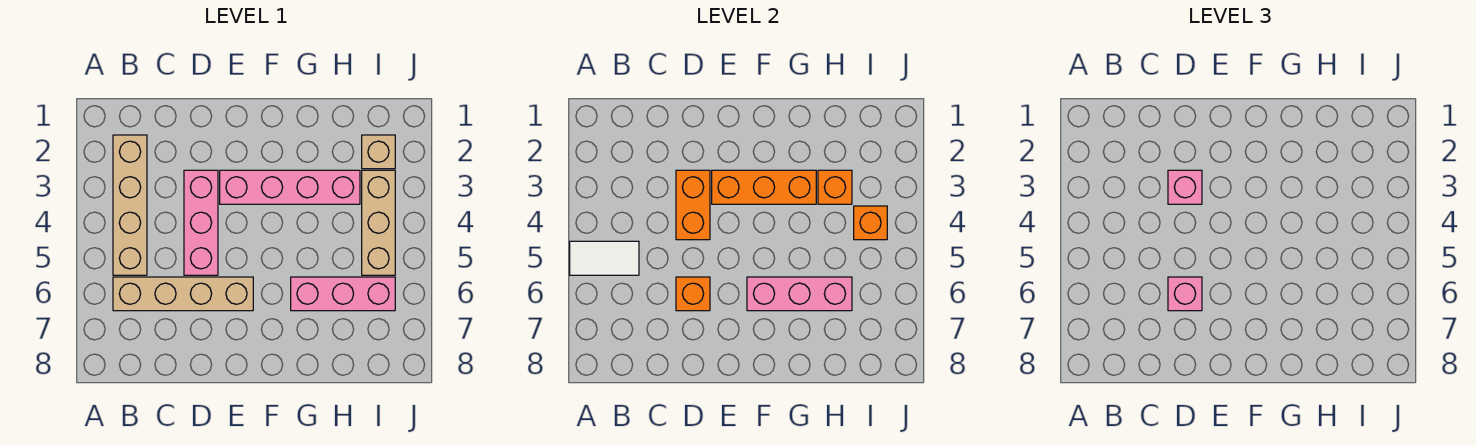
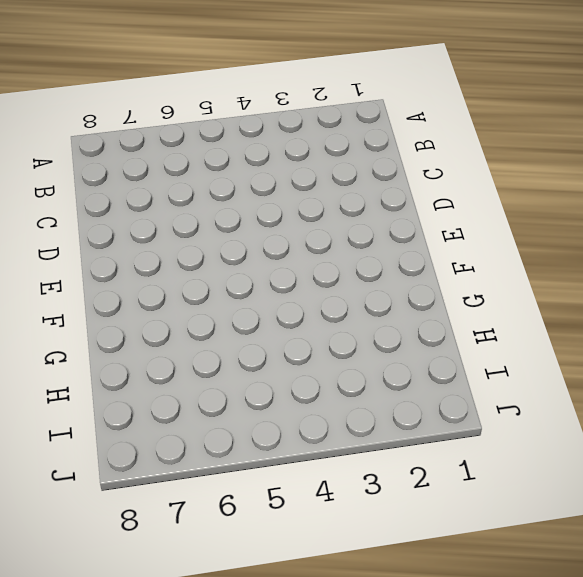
none -> tan brick B2:B5 level 1
none -> tan brick B6:E6 level 1
none -> pink brick D3:D5 level 1

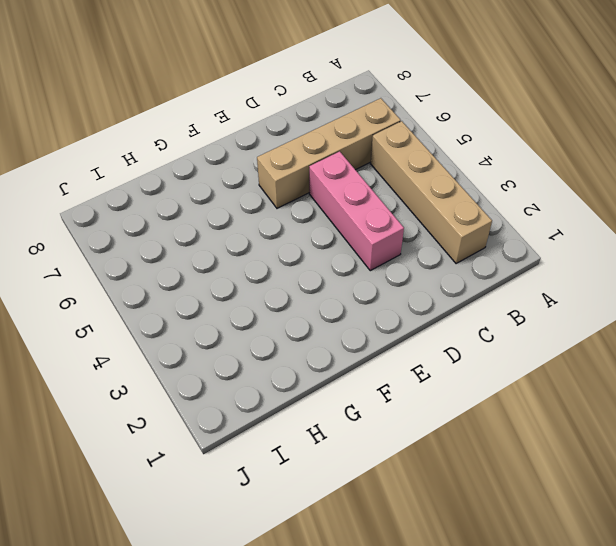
none -> pink brick E3:H3 level 1
none -> pink brick G6:I6 level 1
none -> tan brick I2 level 1

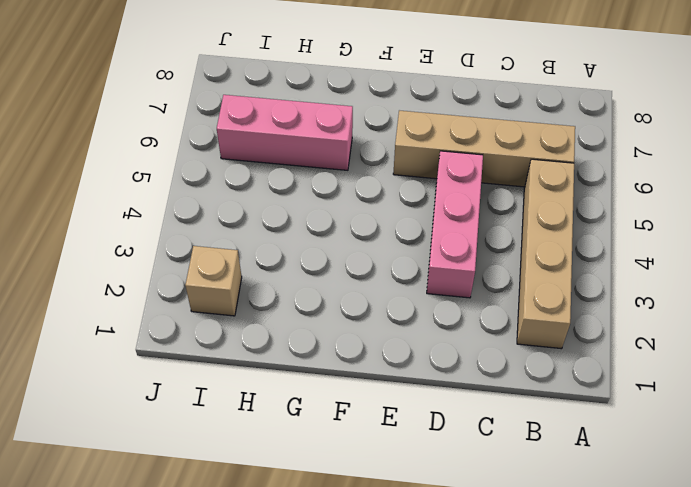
none -> pink brick E3:H3 level 1
none -> tan brick I3:I5 level 1
none -> white tile A5:B5 level 2

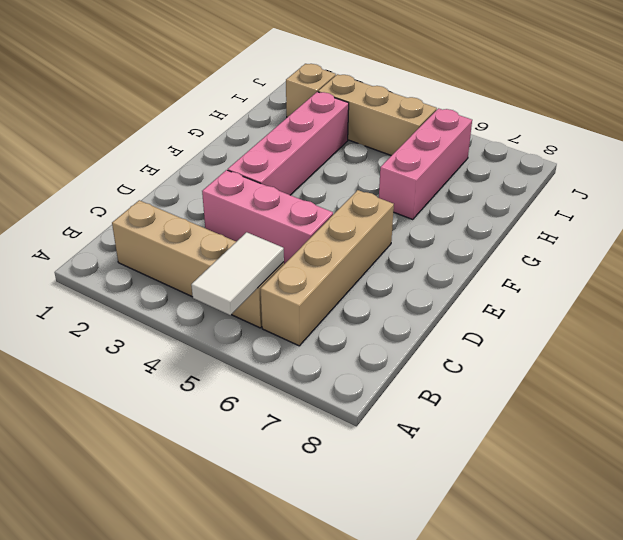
none -> orange brick D3:D4 level 2
none -> orange brick D6 level 2
none -> orange brick E3:G3 level 2

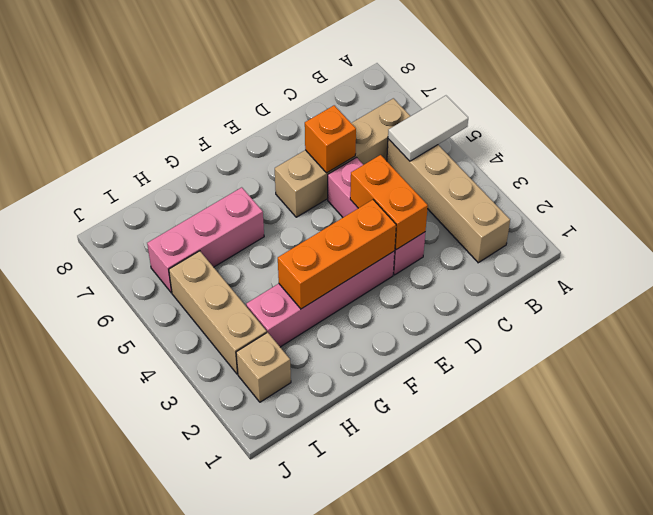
none -> pink brick F6:H6 level 2
none -> orange brick H3 level 2
none -> orange brick I4 level 2

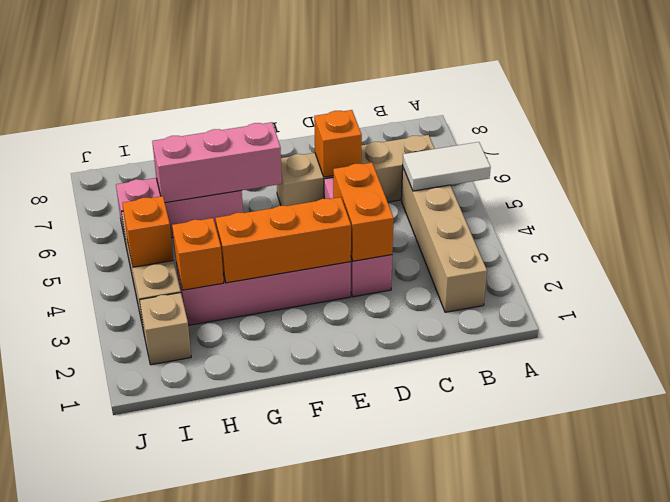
none -> pink brick D3 level 3
none -> pink brick D6 level 3

